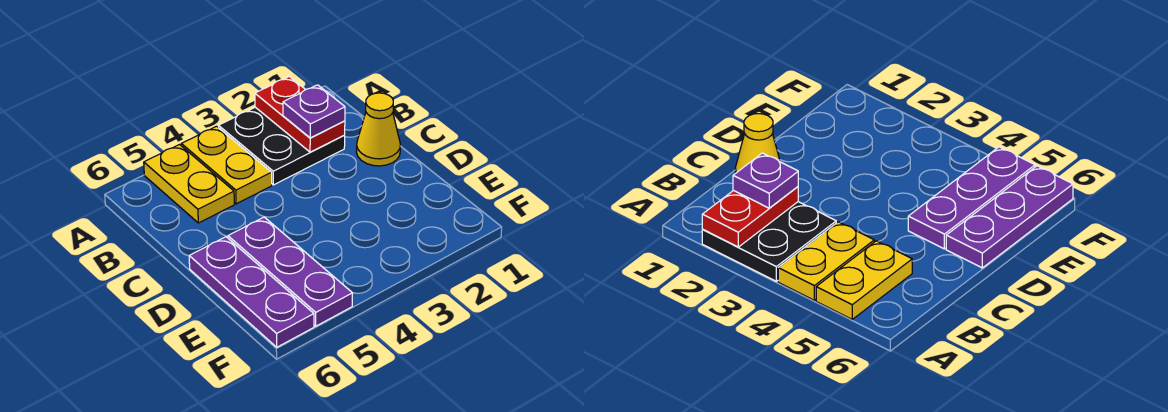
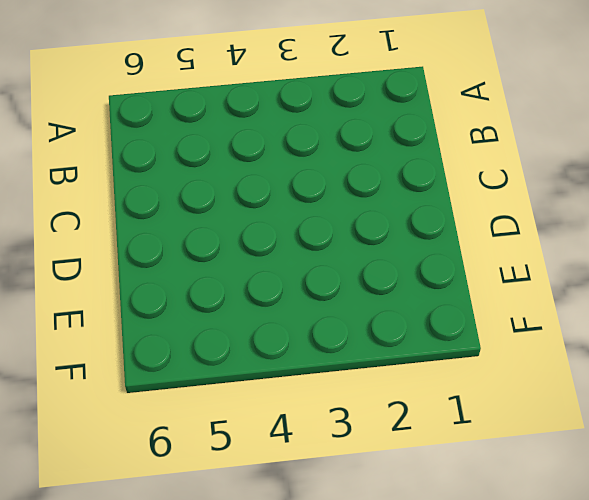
none -> black plate A2:B3 level 1
none -> yellow plate A4:B4 level 1

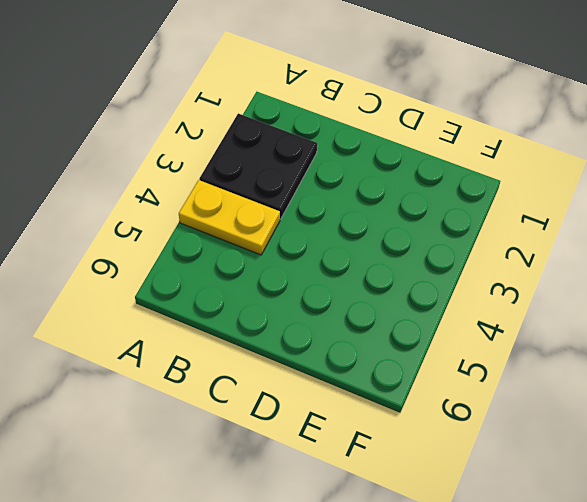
none -> yellow plate A5:B5 level 1
none -> yellow cone C1 level 1

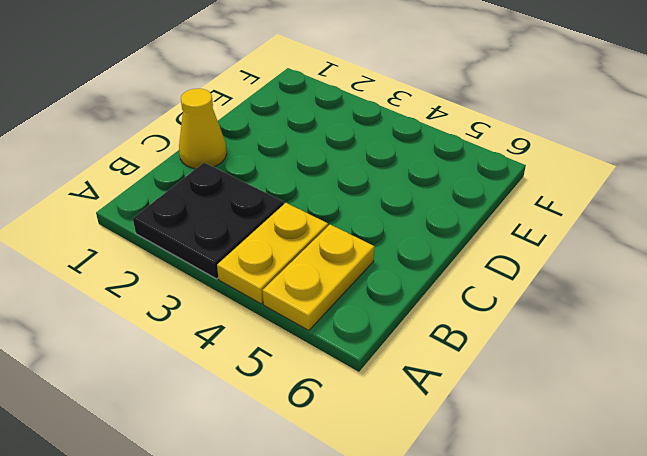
none -> purple plate D5:F5 level 1
none -> purple plate D6:F6 level 1

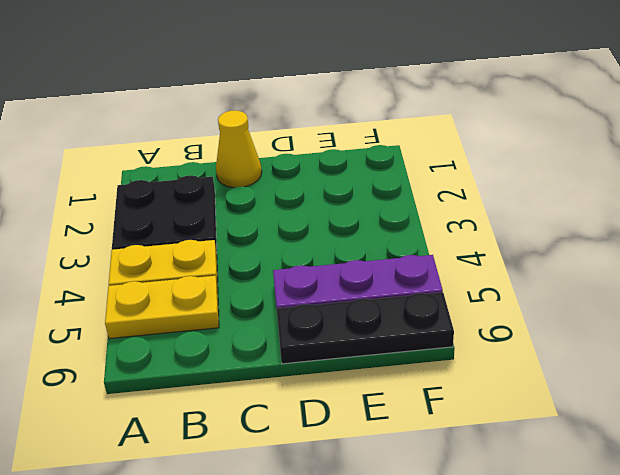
black plate D6:F6 level 1 -> purple plate D6:F6 level 1
none -> red plate A2:B2 level 2
none -> purple plate B2 level 3

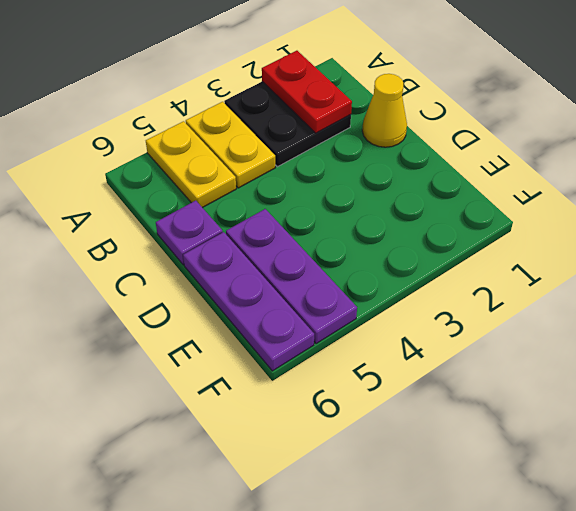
purple plate C6 level 1 -> purple plate B2 level 3

